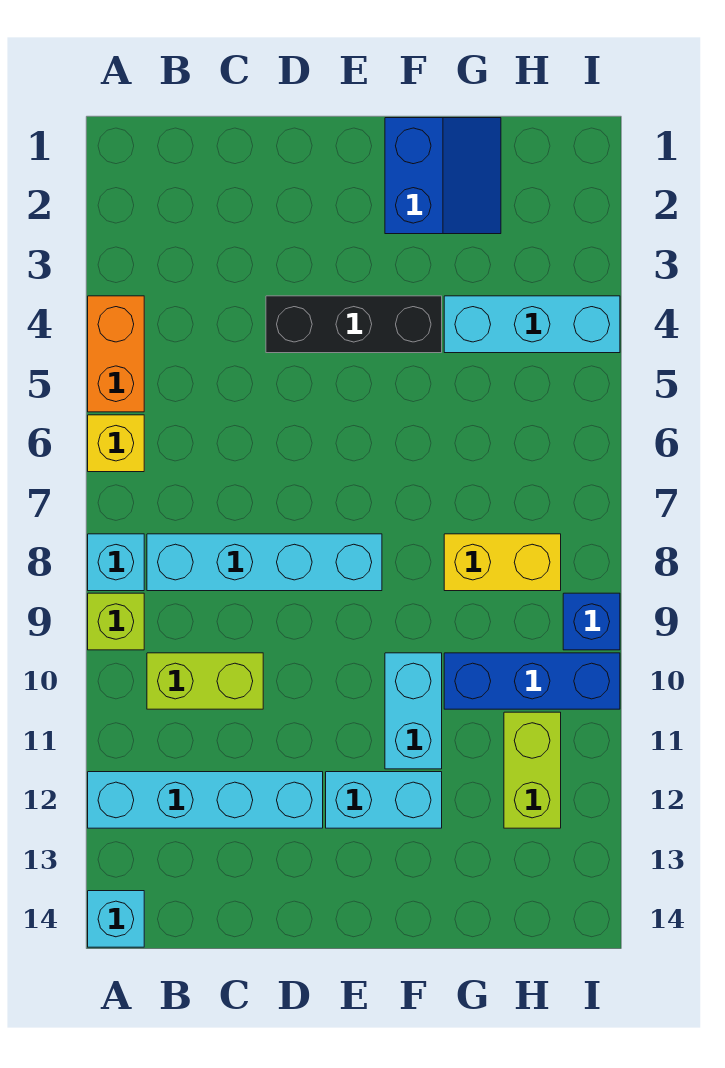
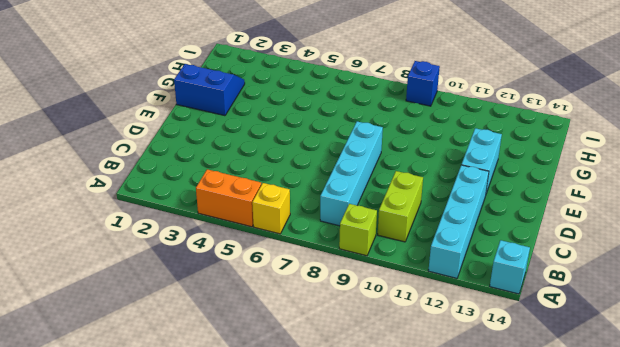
none -> cyan brick A8 level 1
none -> black brick D4:F4 level 1
none -> cyan brick F10:F11 level 1

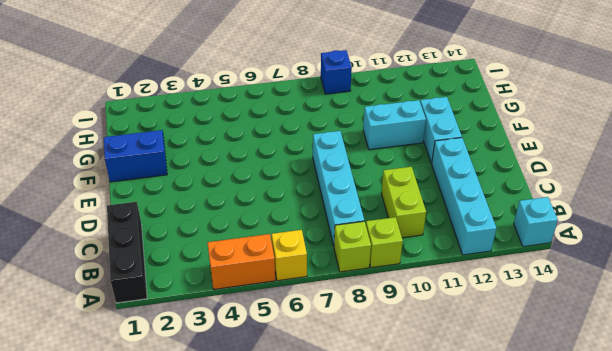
black brick A1:C1 level 1 -> black brick D4:F4 level 1
lime brick A8 level 1 -> cyan brick A8 level 1
none -> cyan brick G4:I4 level 1
none -> yellow brick G8:H8 level 1
none -> blue brick G10:I10 level 1

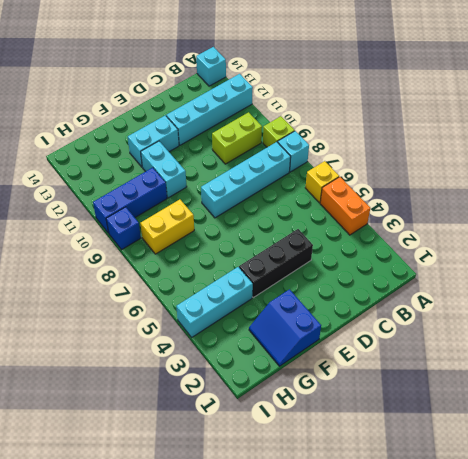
none -> lime brick H11:H12 level 1

